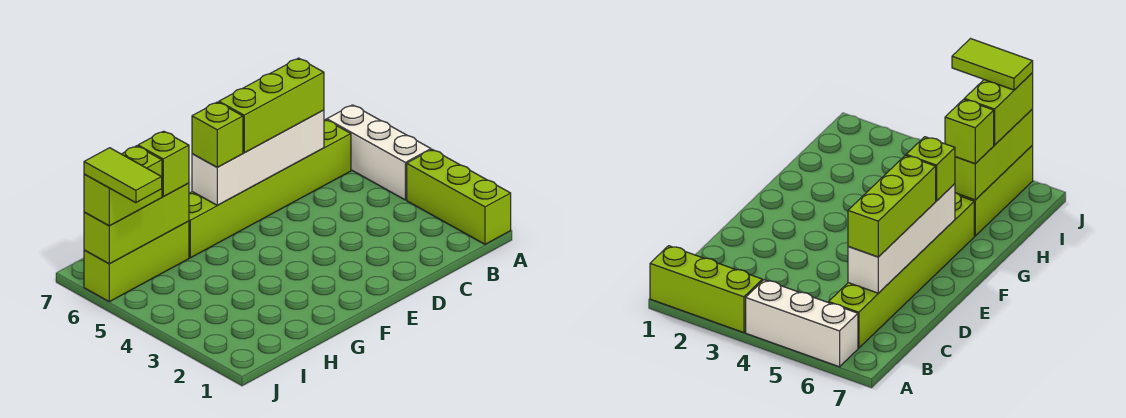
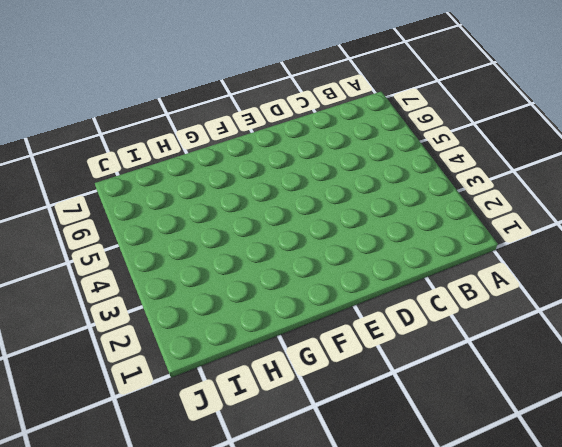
none -> lime brick A1:A3 level 1
none -> white brick A4:A6 level 1

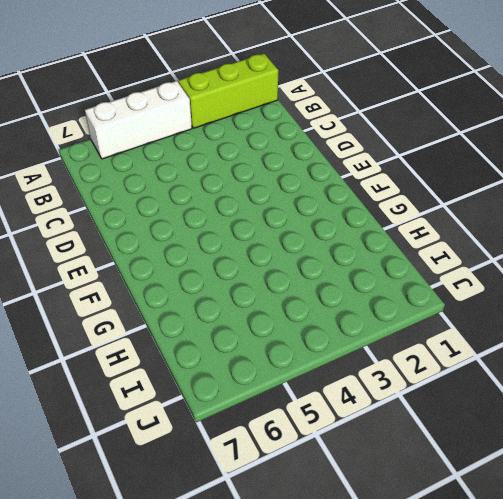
none -> lime brick B6:G6 level 1
none -> lime brick H6:J6 level 1

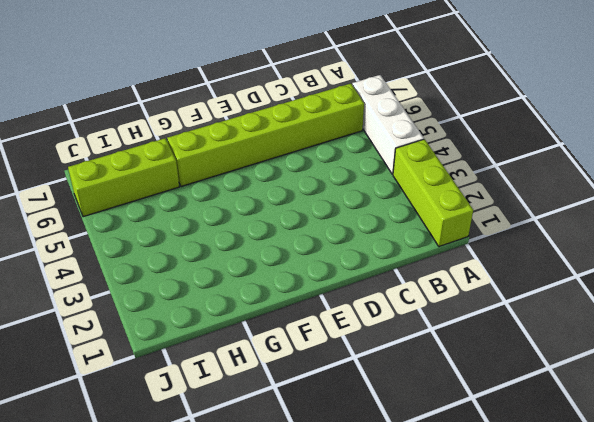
none -> white brick C6:F6 level 2
none -> lime brick H6:J6 level 2

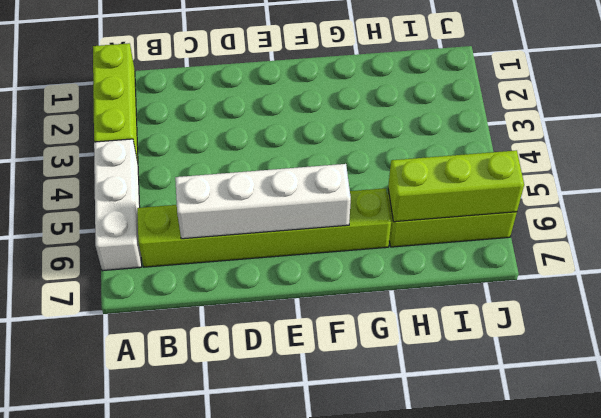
none -> lime brick C6:E6 level 3
none -> lime brick F6 level 3

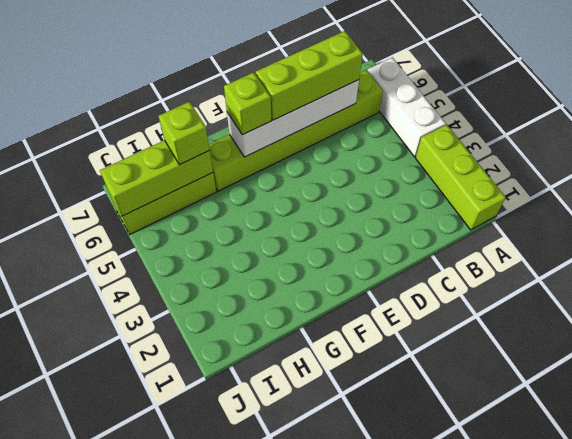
none -> lime brick I6:J6 level 3
none -> lime tile J5:J6 level 4

